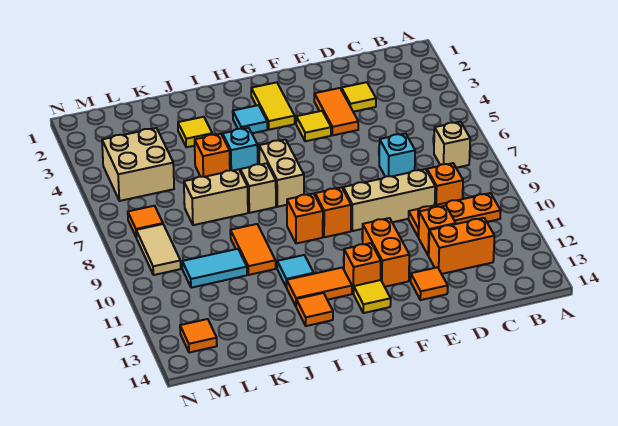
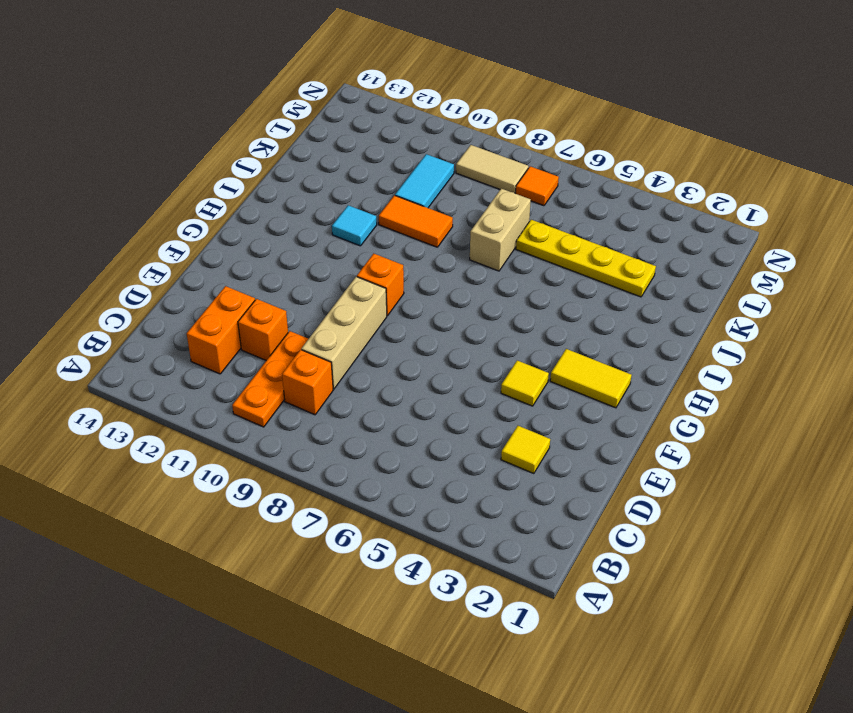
yellow plate K3:K6 level 1 -> none
none -> tan brick B7 level 1
none -> cyan brick D7 level 1
none -> orange tile E3:E4 level 1
none -> orange tile E13 level 1

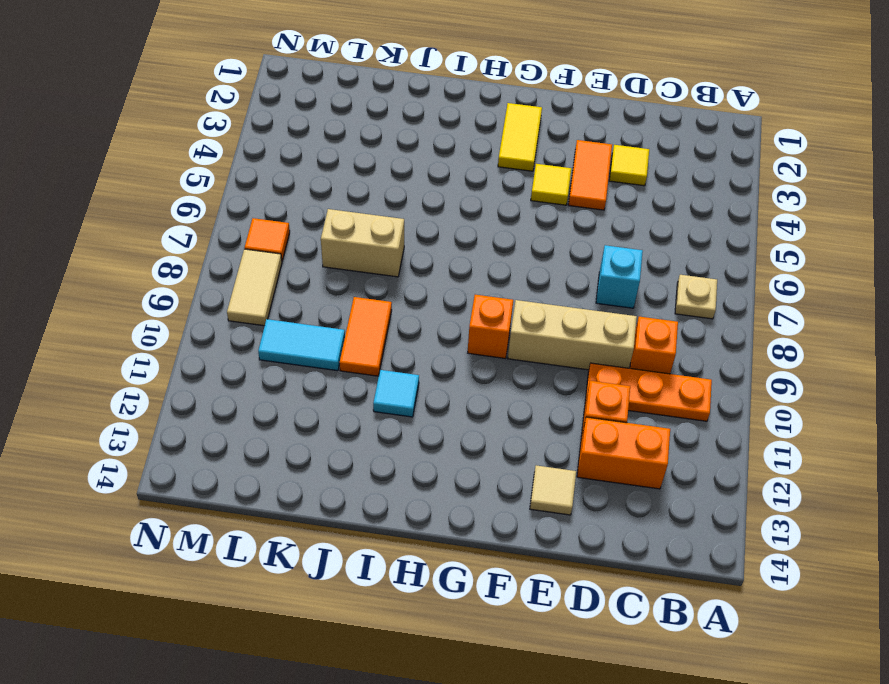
tan plate B7 level 1 -> tan brick B7 level 1
tan tile E13 level 1 -> orange tile E13 level 1
none -> orange brick F11:F12 level 1
none -> orange brick G12 level 1
none -> yellow tile G13 level 1
none -> cyan tile H3 level 1

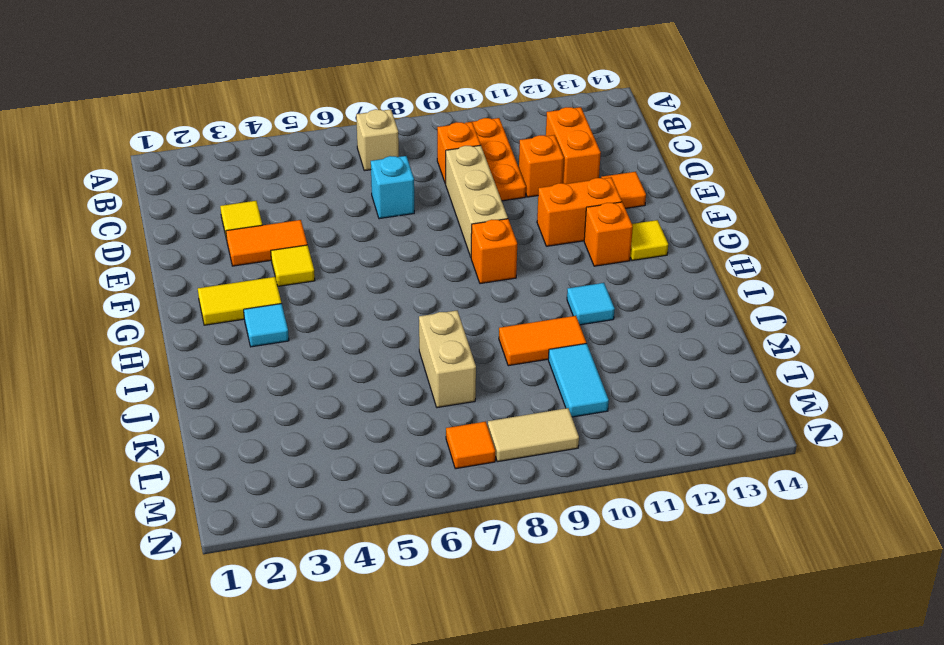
none -> tan brick H6:H7 level 1
none -> orange brick H9 level 1
none -> orange tile H12:I12 level 1
none -> cyan brick I5 level 1

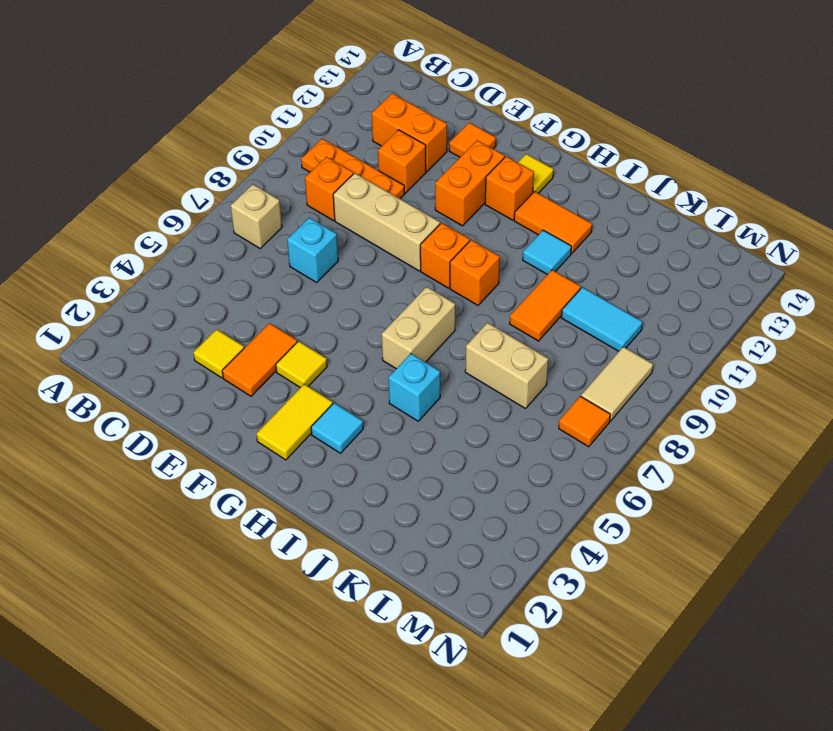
none -> tan brick I7 level 1
none -> orange tile I13 level 1
none -> yellow tile J3 level 1
none -> orange brick J5 level 1

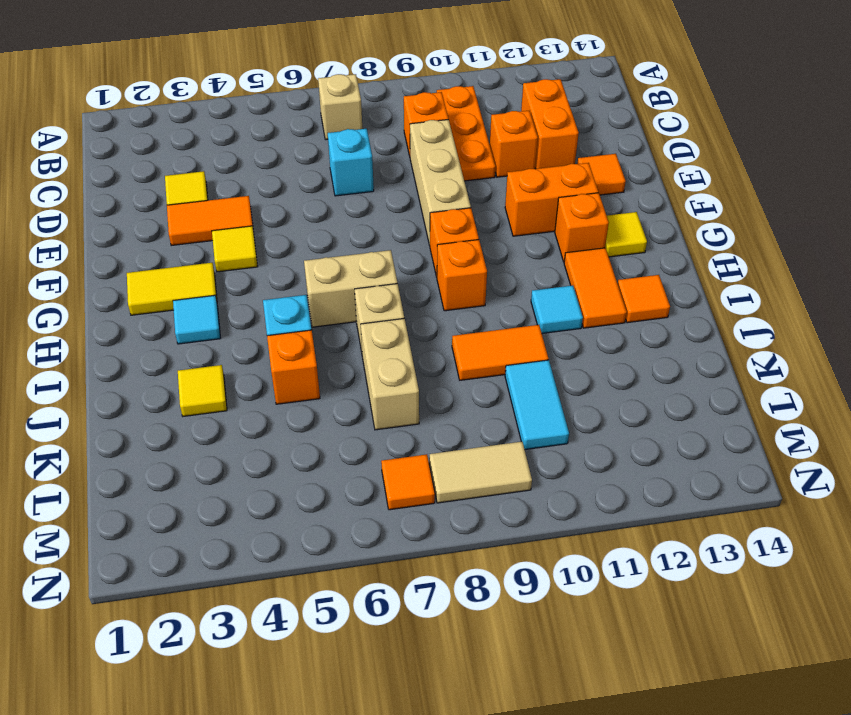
none -> tan brick L4:M5 level 1
none -> orange tile M13 level 1

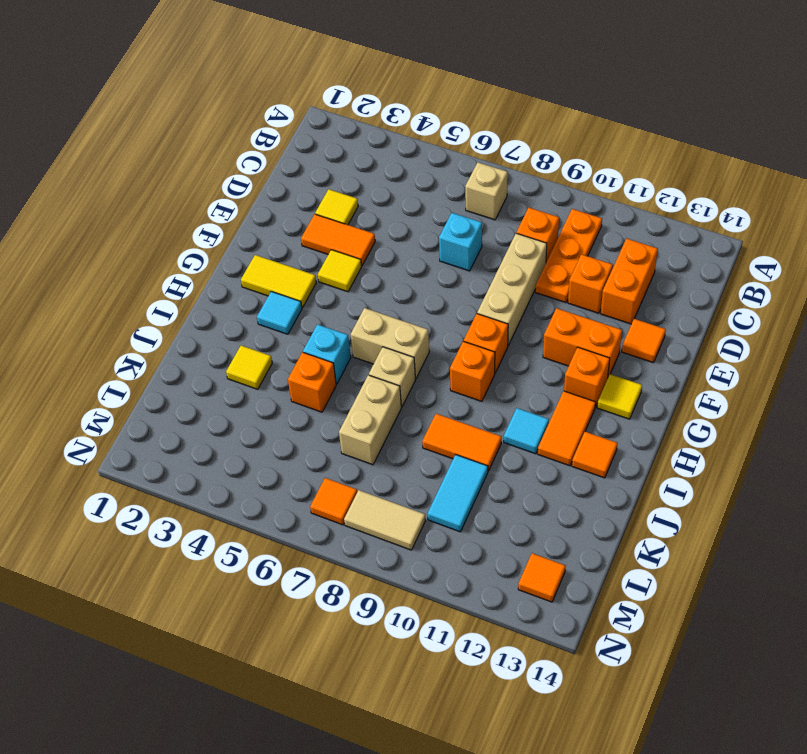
none -> tan brick L4:M5 level 1

